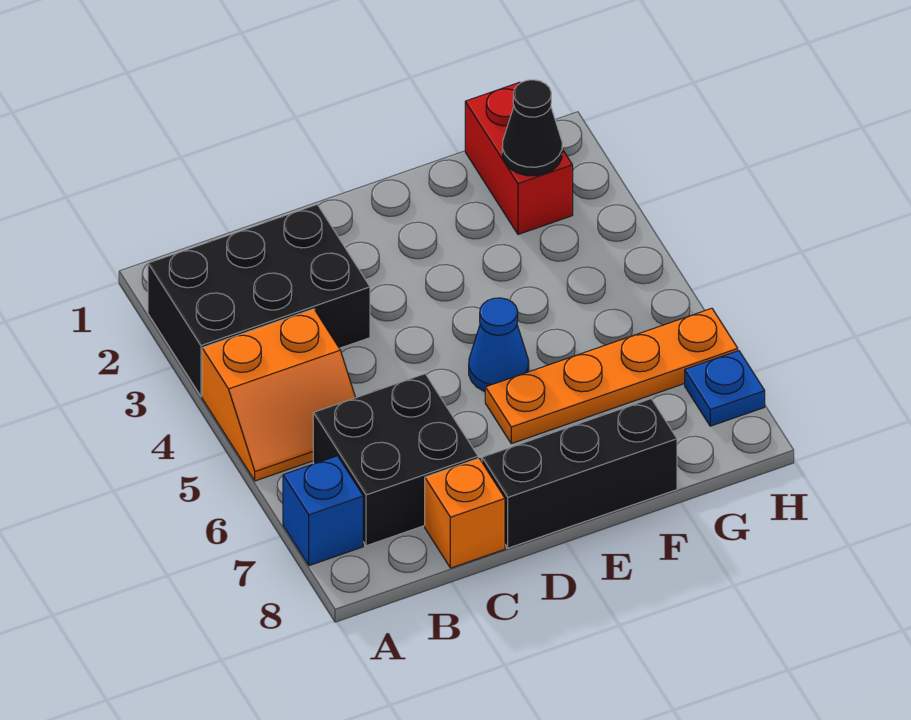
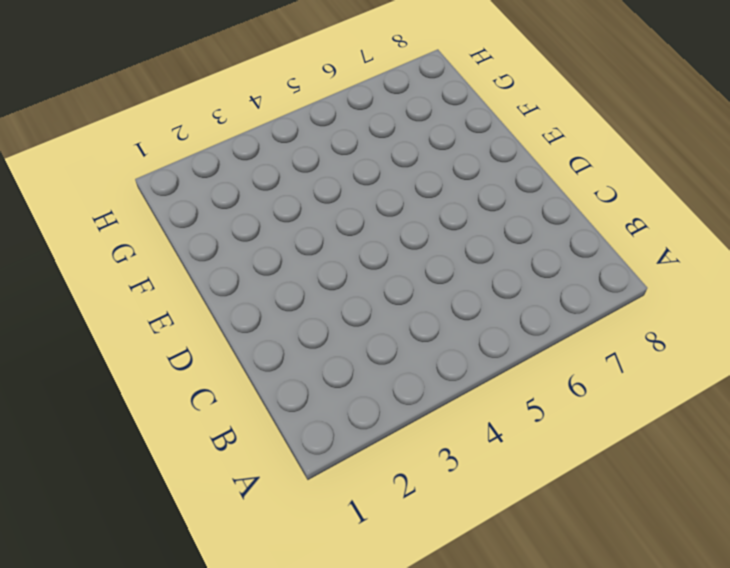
none -> black brick A2:C3 level 1
none -> orange slope A4:B5 level 1 top 4

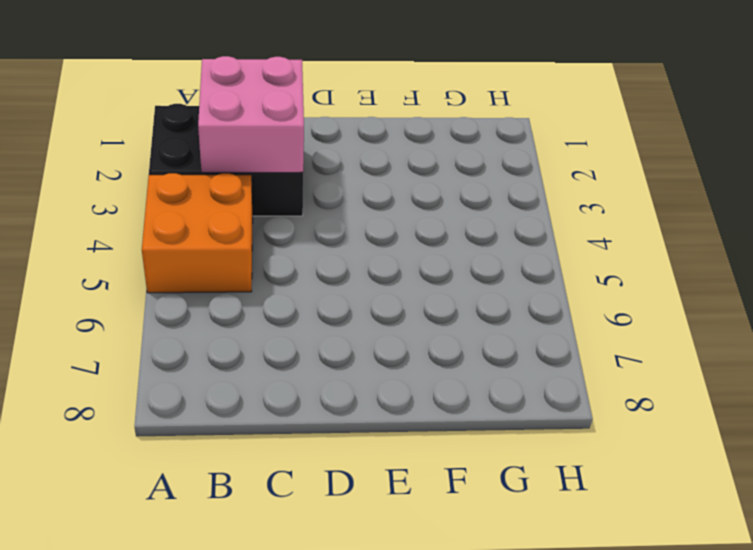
orange brick A4:B5 level 1 -> orange slope A4:B5 level 1 top 4
pink brick B2:C3 level 2 -> none
none -> blue brick A7 level 1
none -> black brick B6:C7 level 1

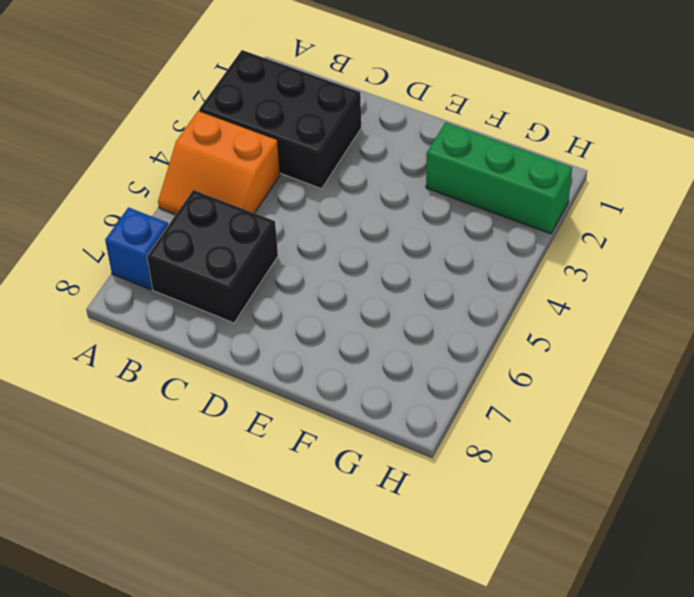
green brick F2:H2 level 1 -> red brick G1:G2 level 1
none -> orange brick C8 level 1
none -> black brick D8:F8 level 1

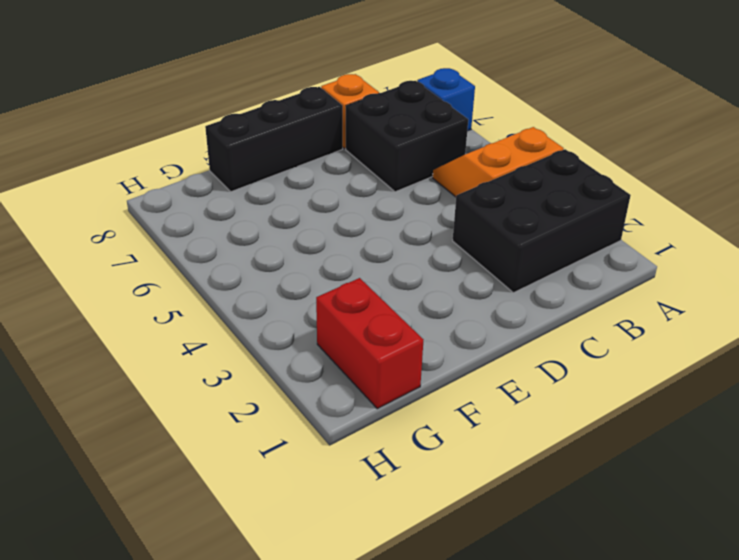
none -> blue cone E5 level 1
none -> orange plate E6:H6 level 1

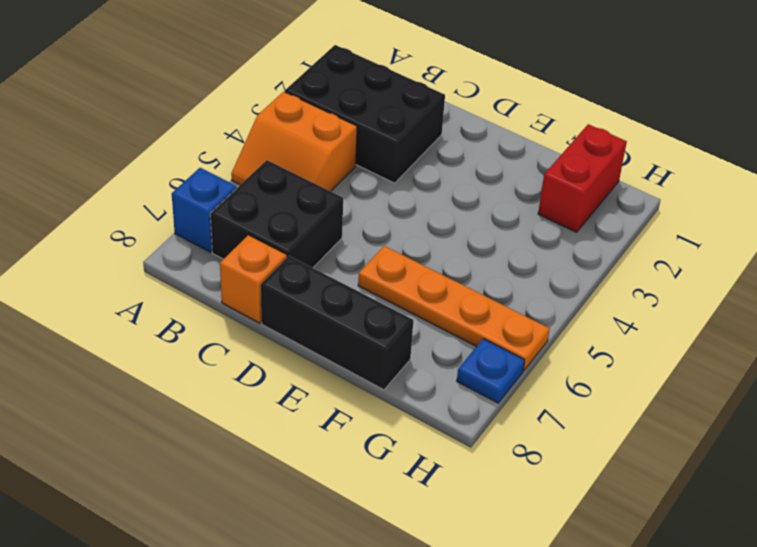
none -> blue cone E5 level 1
none -> black cone G2 level 2

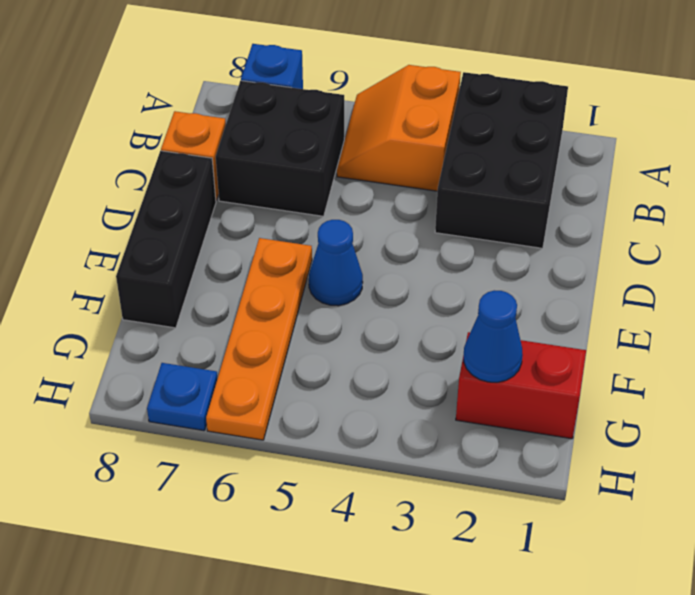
blue cone G2 level 2 -> black cone G2 level 2

